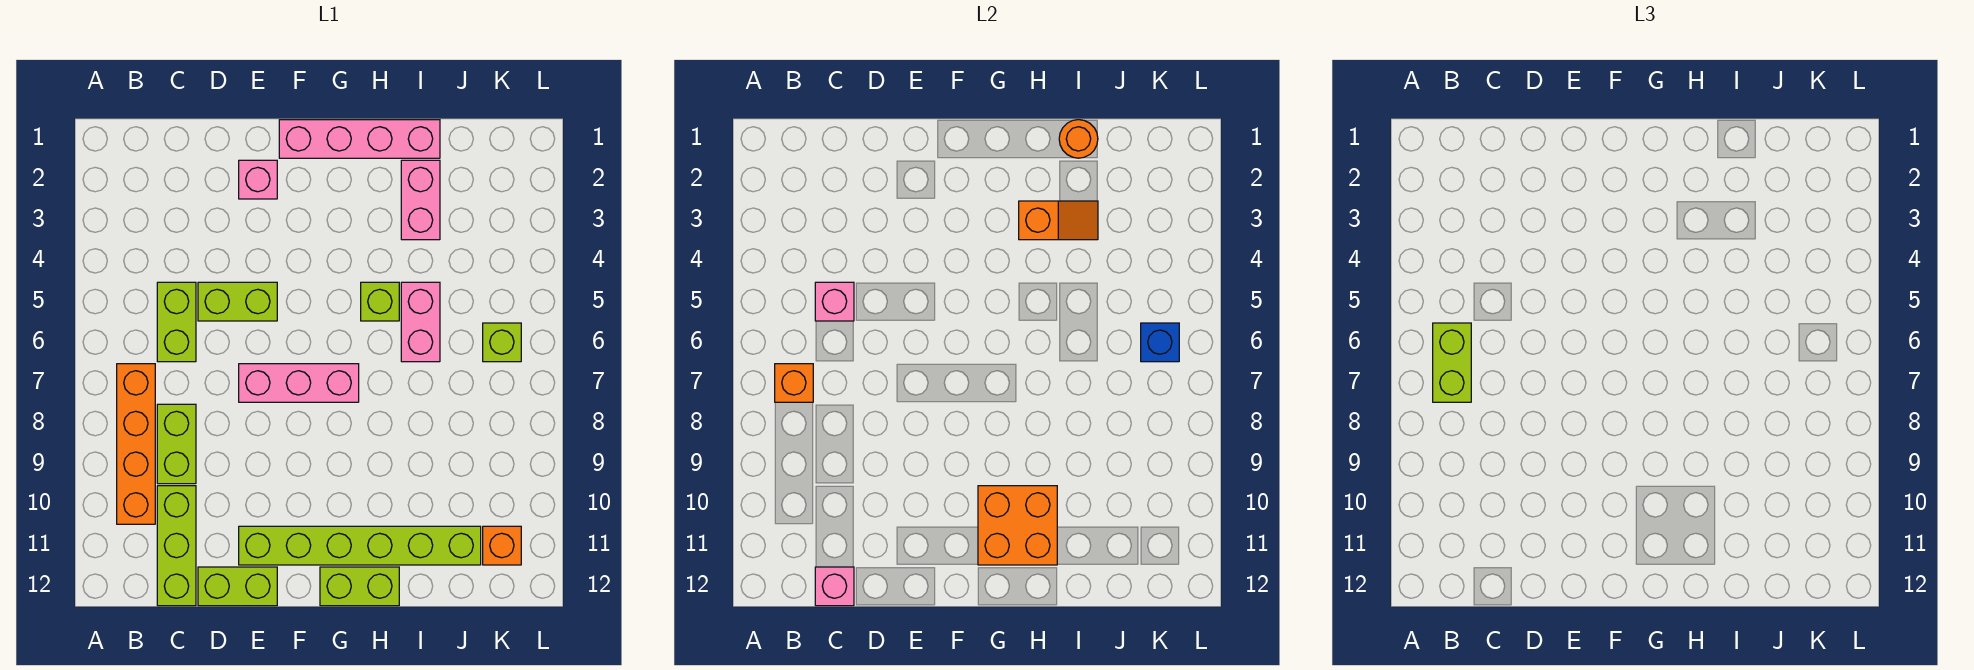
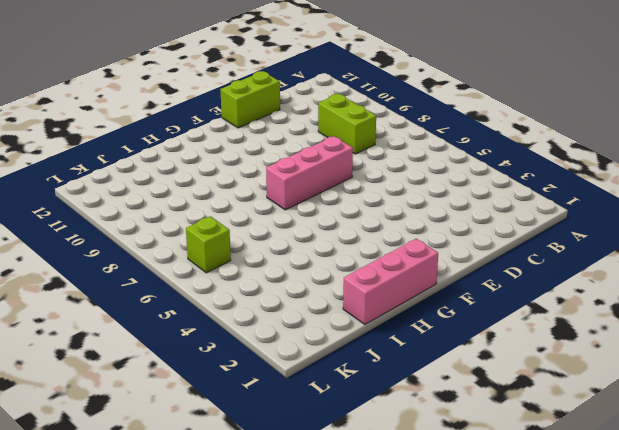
pink brick G1:I1 level 1 -> pink brick F1:I1 level 1
none -> orange brick B7:B10 level 1
none -> lime brick C5:C6 level 1
none -> lime brick C10:C12 level 1

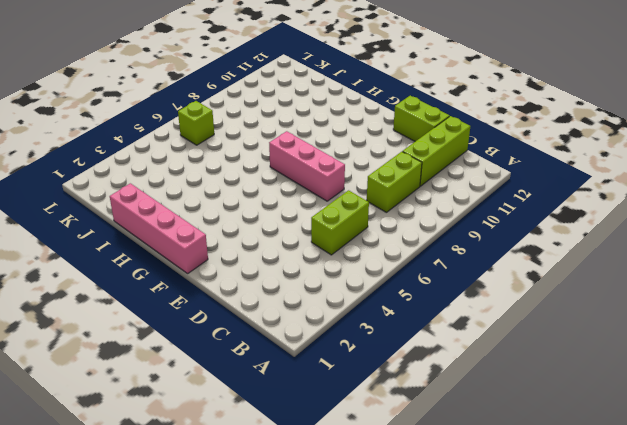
none -> orange brick B7:B10 level 1
none -> lime brick D5:E5 level 1
none -> pink brick E2 level 1

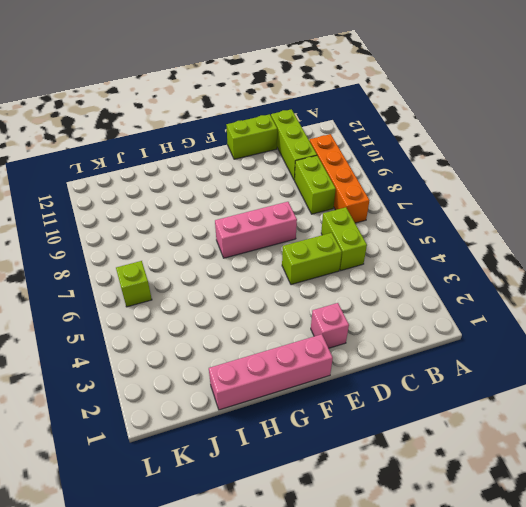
none -> lime brick E11:J11 level 1
none -> lime brick G12:H12 level 1
none -> lime brick H5 level 1

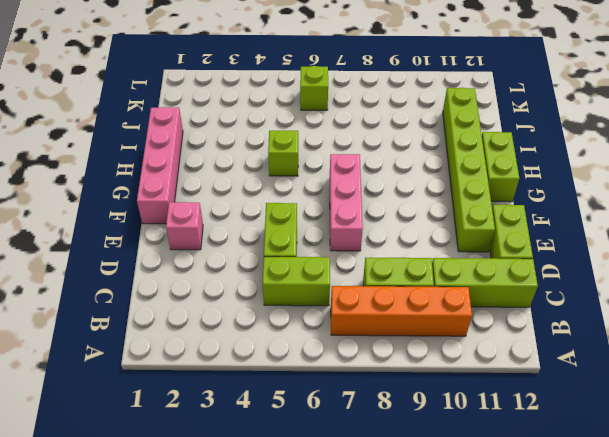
none -> pink brick I2:I3 level 1
none -> pink brick I5:I6 level 1
none -> orange brick K11 level 1

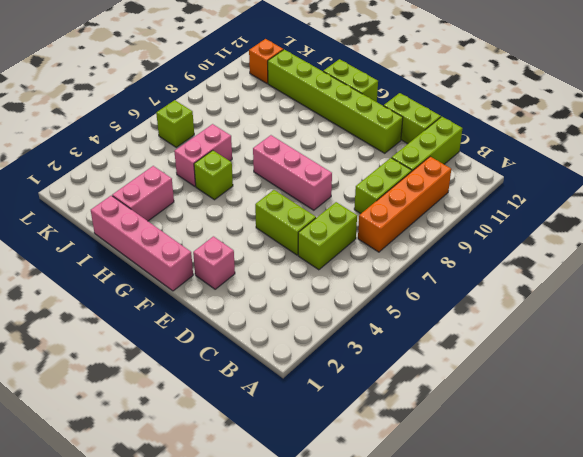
none -> orange brick B7 level 2
none -> pink brick C5 level 2
none -> pink brick C12 level 2

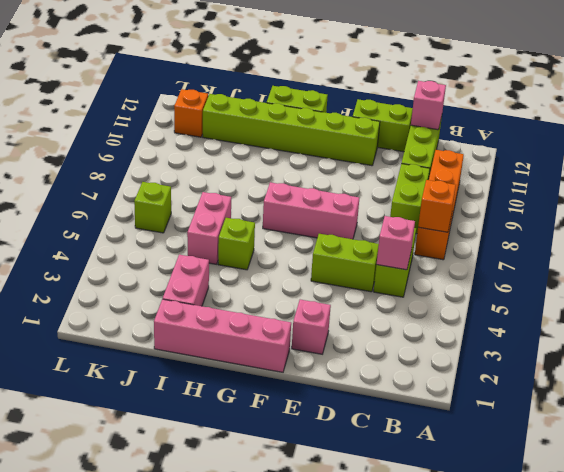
none -> orange brick G10:H11 level 2
none -> orange slope H3:I3 level 2 top H
none -> orange round brick I1 level 2

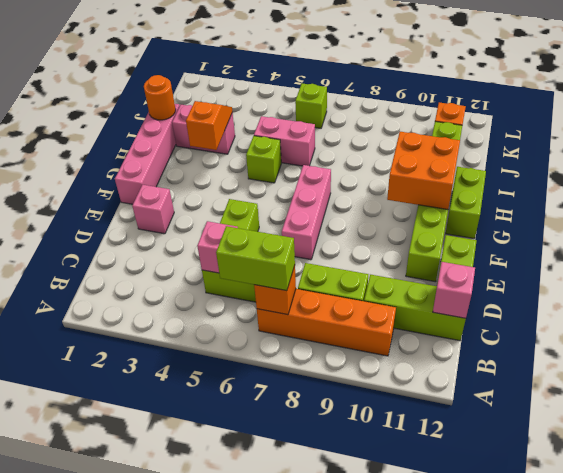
none -> blue brick K6 level 2

